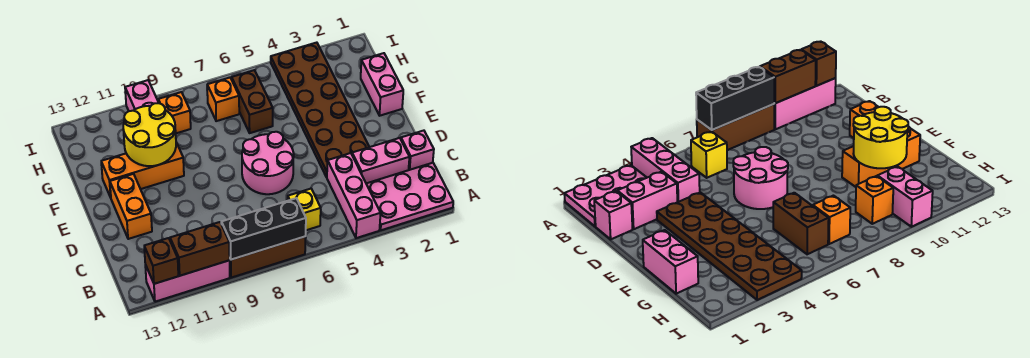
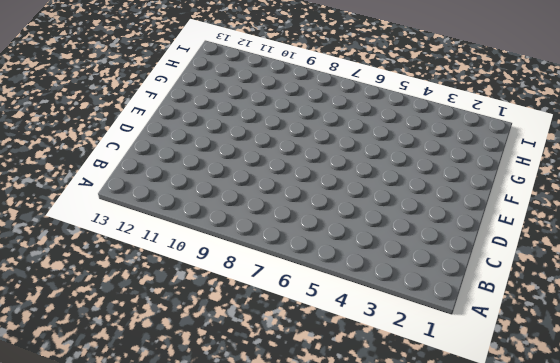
none -> pink plate A1:B3 level 1
none -> pink brick A4:C4 level 1
none -> brown brick A7:A9 level 1

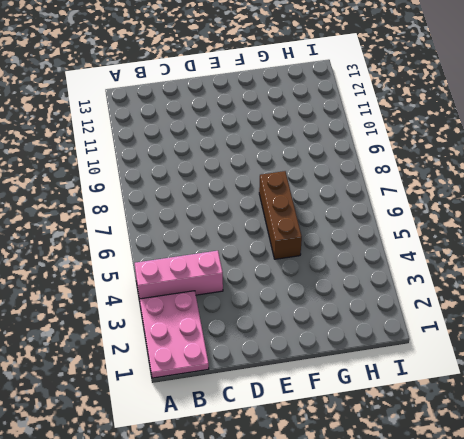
brown brick F5:F7 level 1 -> brown brick A7:A9 level 1
none -> pink brick A10:A12 level 1
none -> yellow brick B6 level 1
none -> pink brick C1 level 1

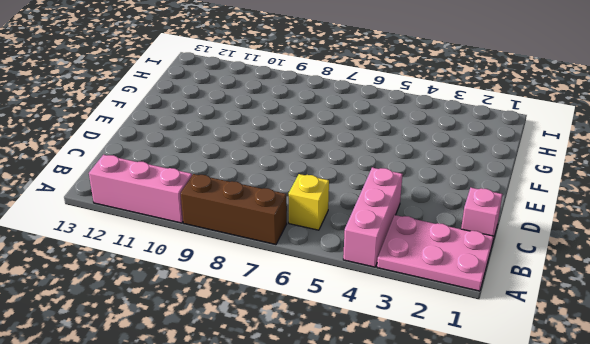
none -> pink brick C2:C3 level 1
none -> brown plate D3:I4 level 1
none -> pink round brick D6:E7 level 1

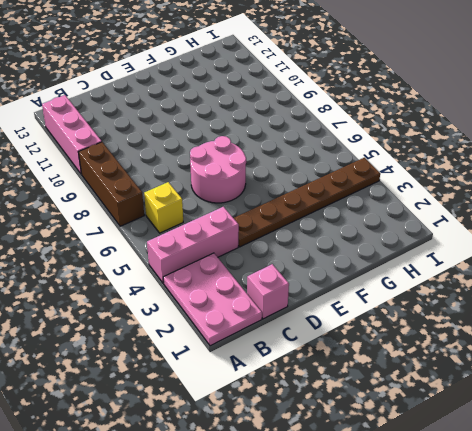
brown plate D4:I4 level 1 -> brown plate D3:I4 level 1
none -> pink brick C2:C3 level 1
none -> orange brick D12:E12 level 1
none -> pink brick F1:G1 level 1

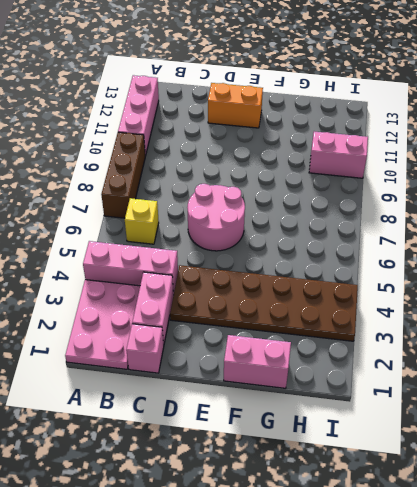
none -> orange brick F10:F12 level 1
none -> brown brick G6:H6 level 1
none -> orange brick H7 level 1

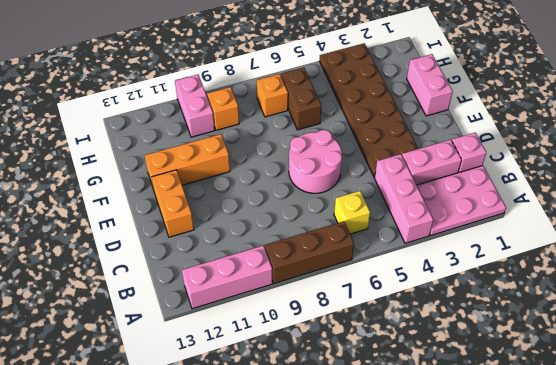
none -> black brick A7:A9 level 2
none -> brown brick A10:A11 level 2
none -> brown brick A12 level 2

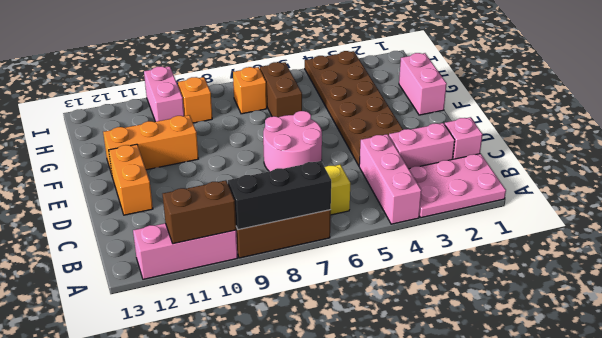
none -> brown brick A12 level 2
none -> yellow round brick F10:G11 level 2

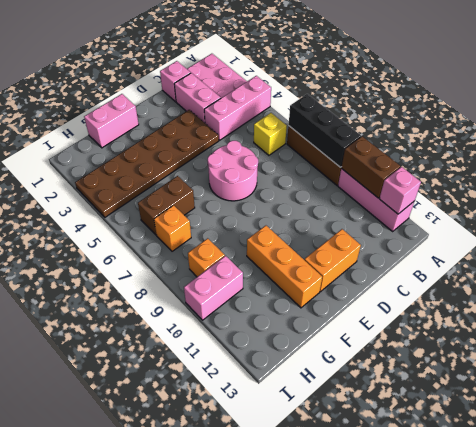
pink brick A12 level 2 -> brown brick A12 level 2
none -> yellow round brick F10:G11 level 2

